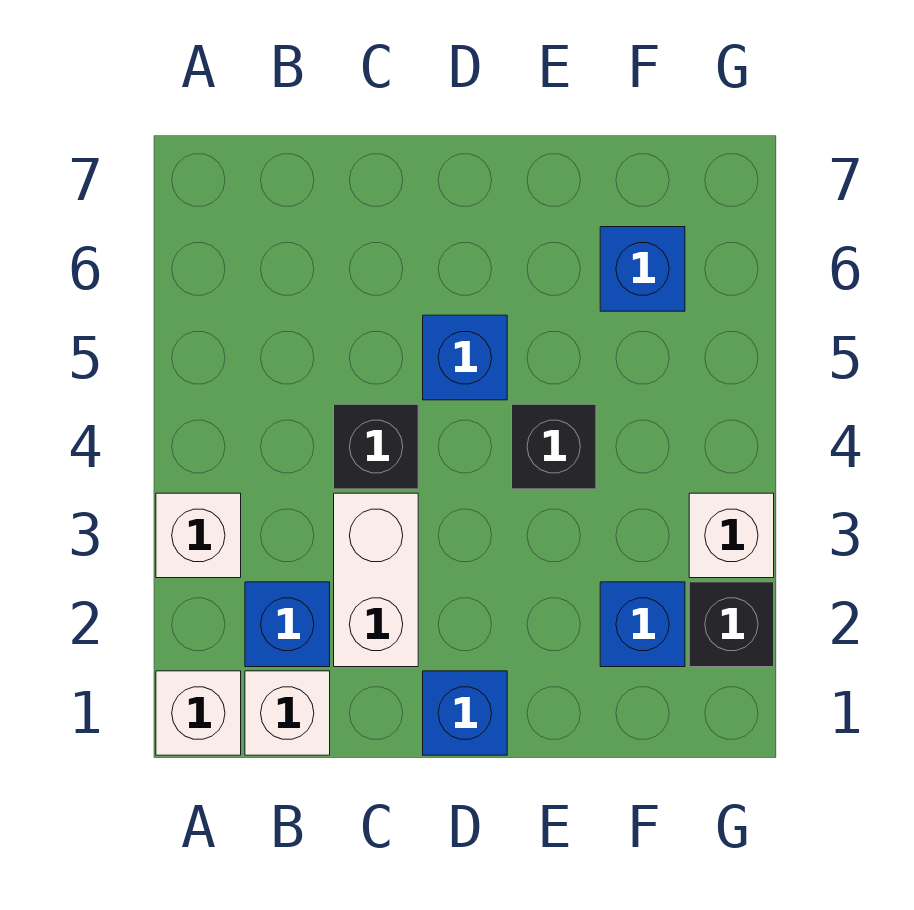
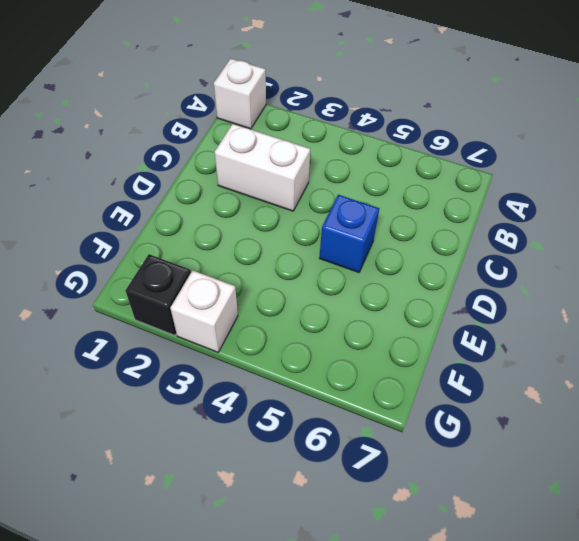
none -> white brick A3 level 1
none -> white brick B1 level 1
none -> blue brick B2 level 1

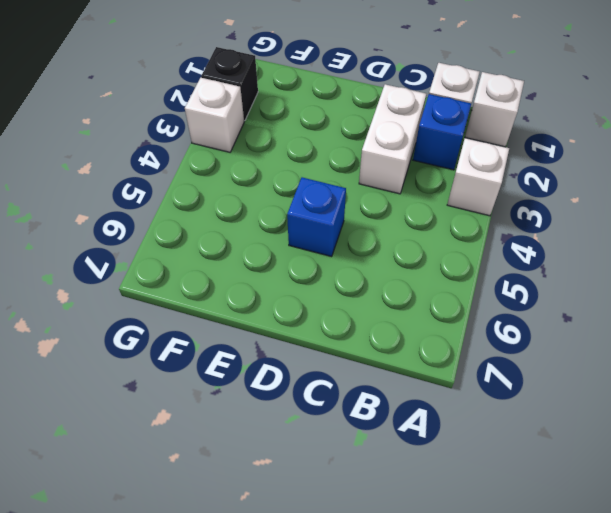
none -> black brick C4 level 1
none -> blue brick D1 level 1
none -> black brick E4 level 1

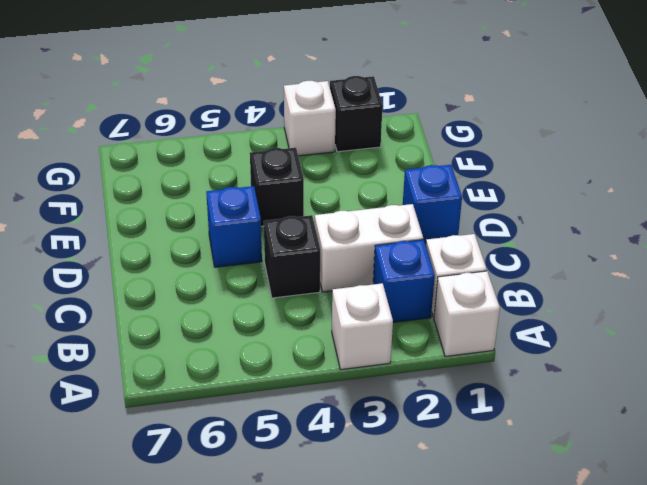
none -> blue brick F2 level 1
none -> blue brick F6 level 1

